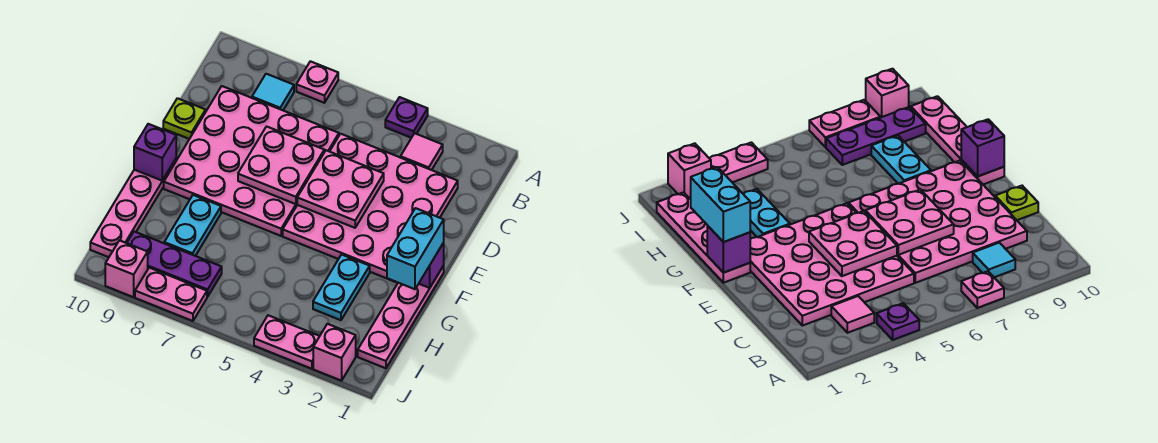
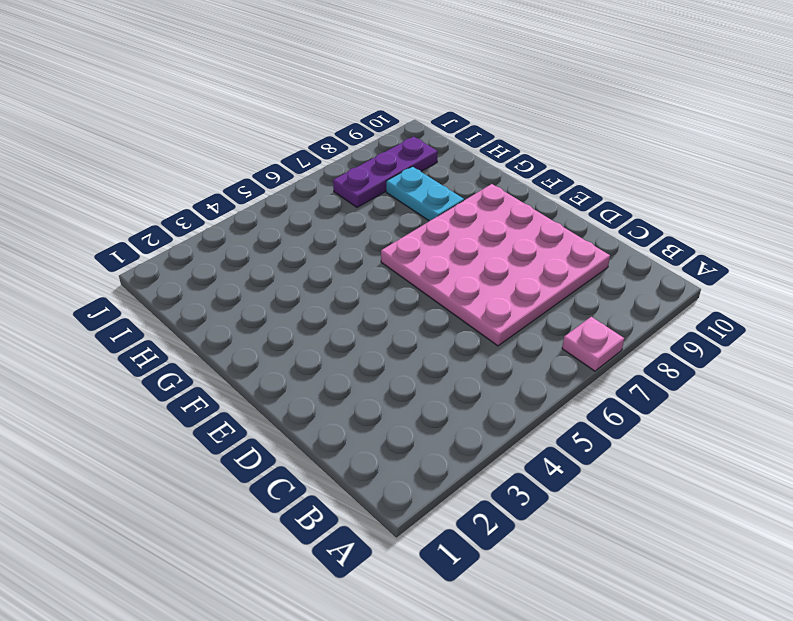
none -> purple plate A4 level 1
none -> pink tile B3 level 1
none -> cyan tile B8 level 1

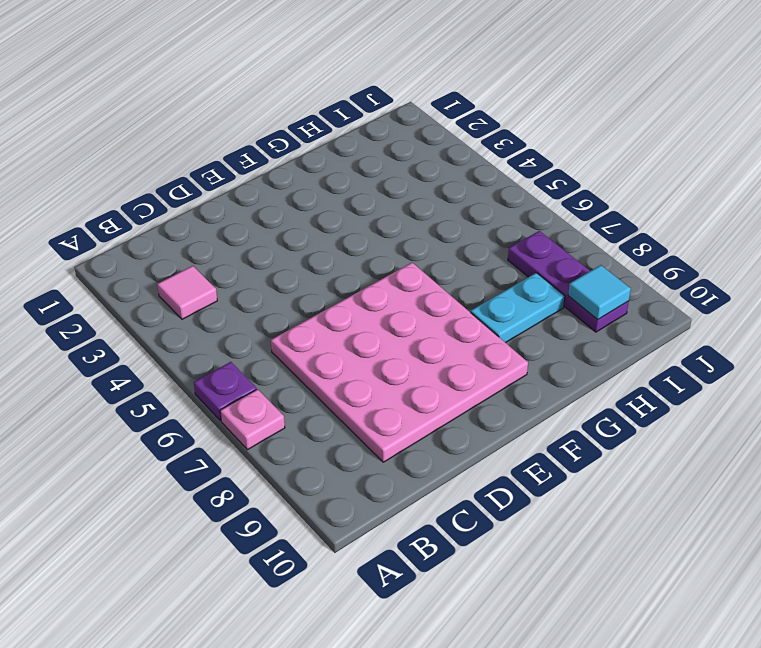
purple plate A6 level 1 -> purple plate A4 level 1
cyan tile I9 level 2 -> cyan tile B8 level 1
none -> pink plate C2:F5 level 1
none -> lime plate D10 level 1
none -> pink plate F1:I1 level 1

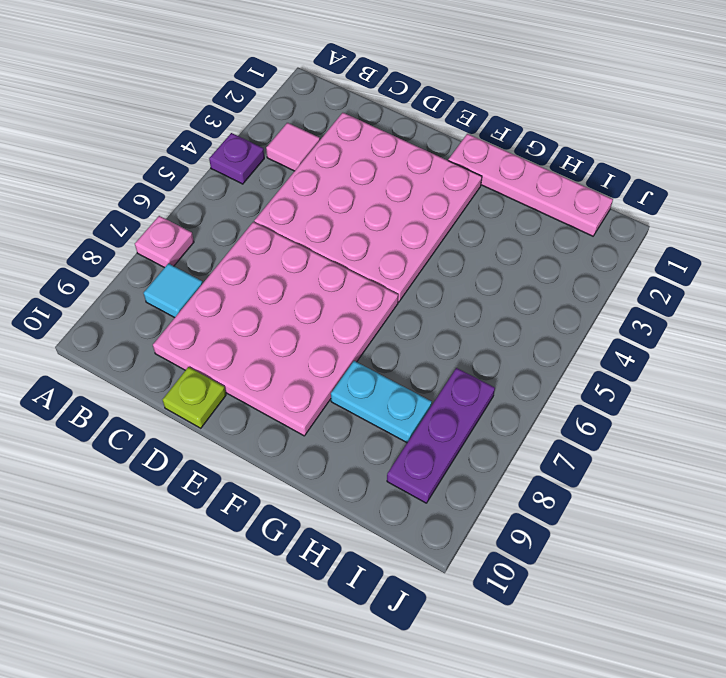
none -> pink plate F10:I10 level 1
none -> cyan plate G3:H3 level 1
none -> pink brick J2 level 1

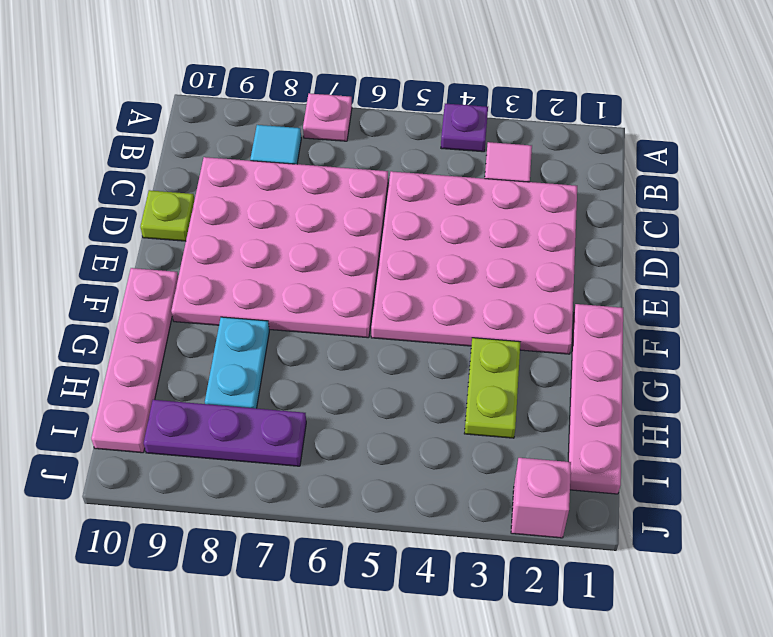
lime plate G3:H3 level 1 -> cyan plate G3:H3 level 1
none -> pink plate J3:J4 level 1
none -> pink plate J7:J8 level 1
none -> pink brick J9 level 1

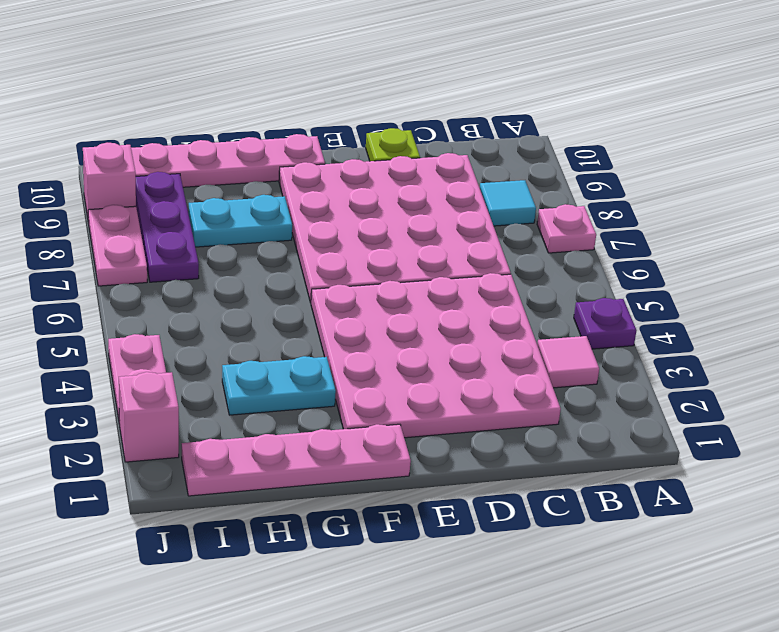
none -> pink plate D4:E5 level 2
none -> pink plate D6:E7 level 2
none -> purple brick F1 level 2

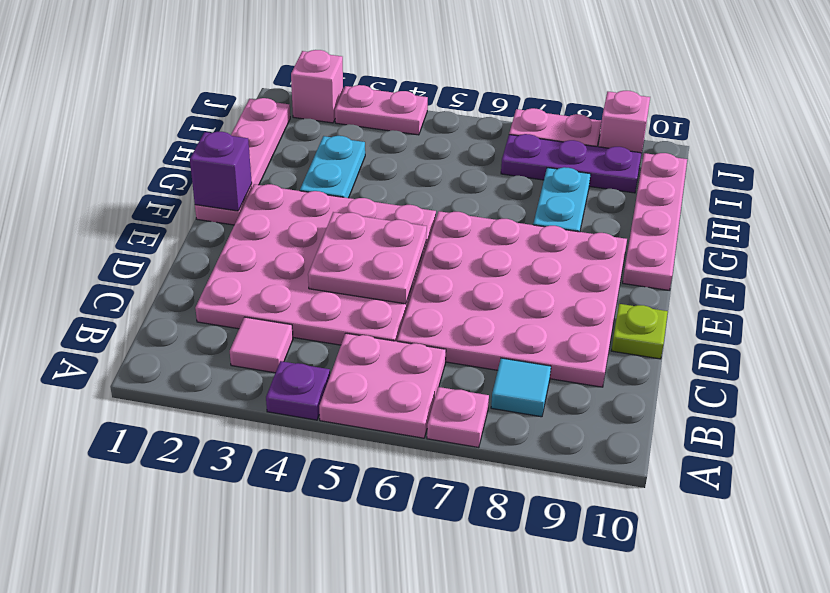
pink plate A5:B6 level 1 -> pink plate D6:E7 level 2
none -> purple brick F10 level 2
none -> cyan brick F1:G1 level 3

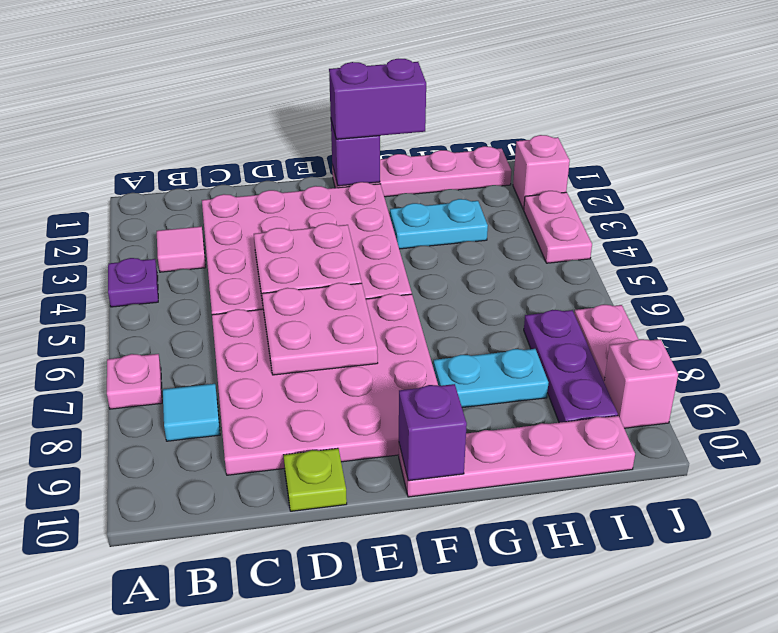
purple brick F1:G1 level 3 -> cyan brick F1:G1 level 3

